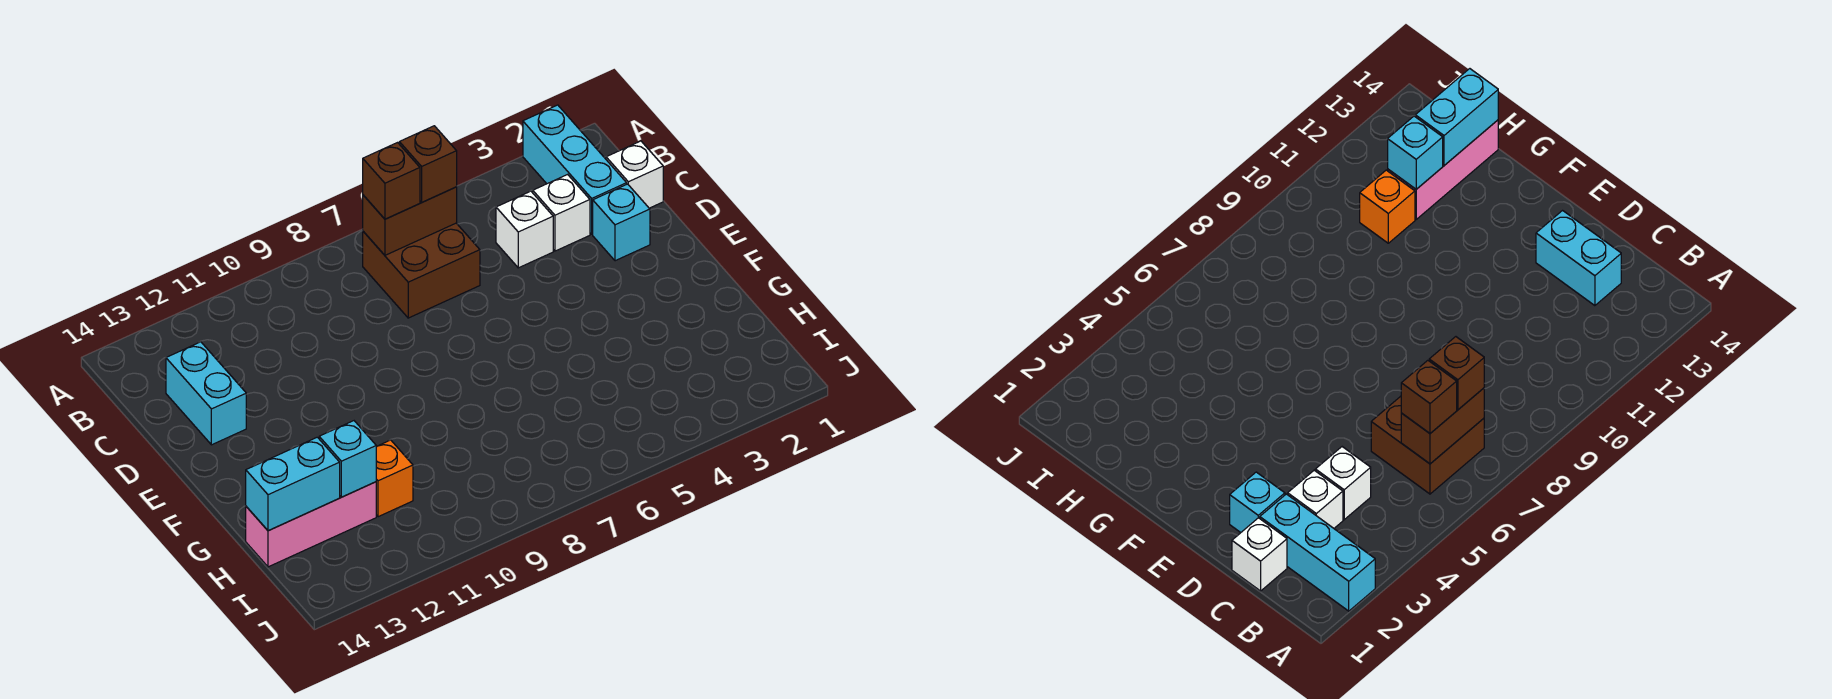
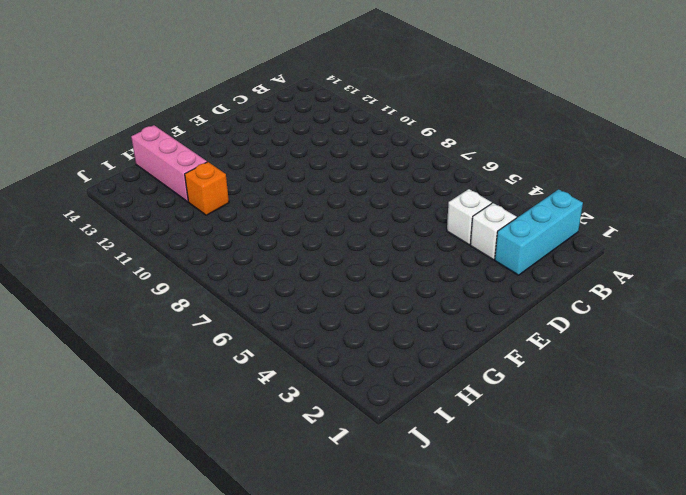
none -> brown brick B6:C7 level 1
none -> white brick C1 level 1
none -> cyan brick C13:D13 level 1

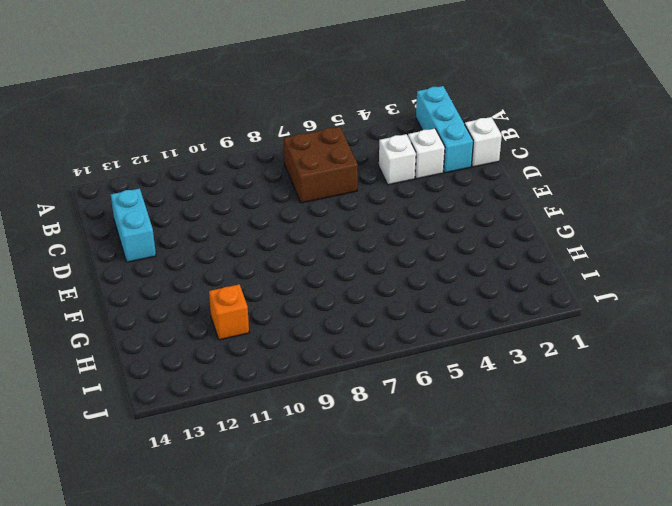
none -> cyan brick D2 level 1
none -> pink brick H12:H14 level 1
none -> brown brick B6:B7 level 2

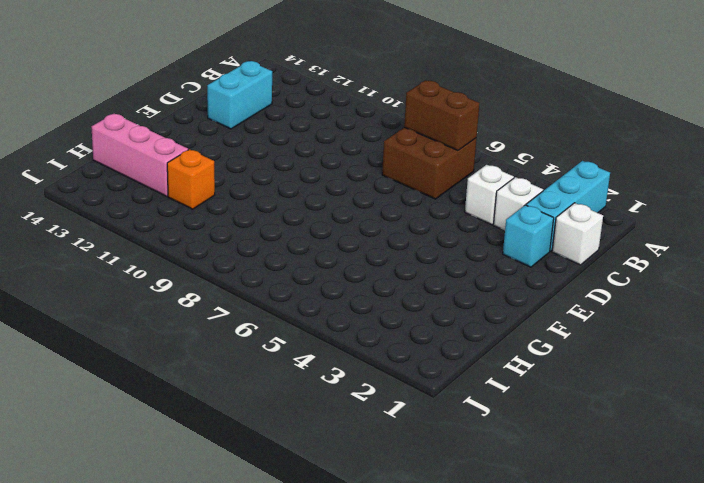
none -> cyan brick H12 level 2
none -> cyan brick H13:H14 level 2
none -> brown brick B6 level 3

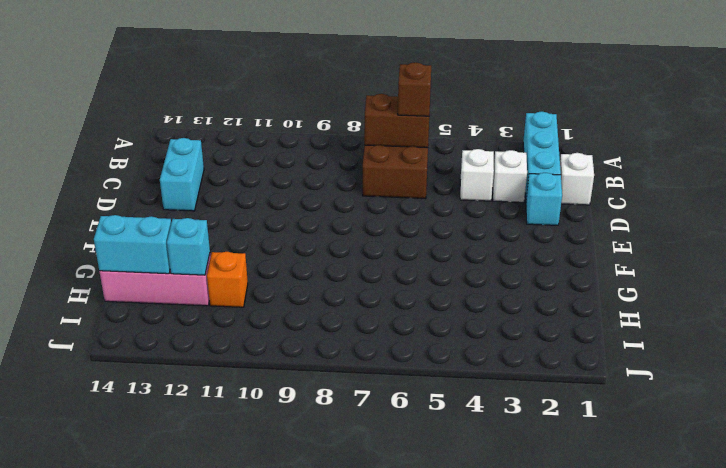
none -> brown brick B7 level 3

